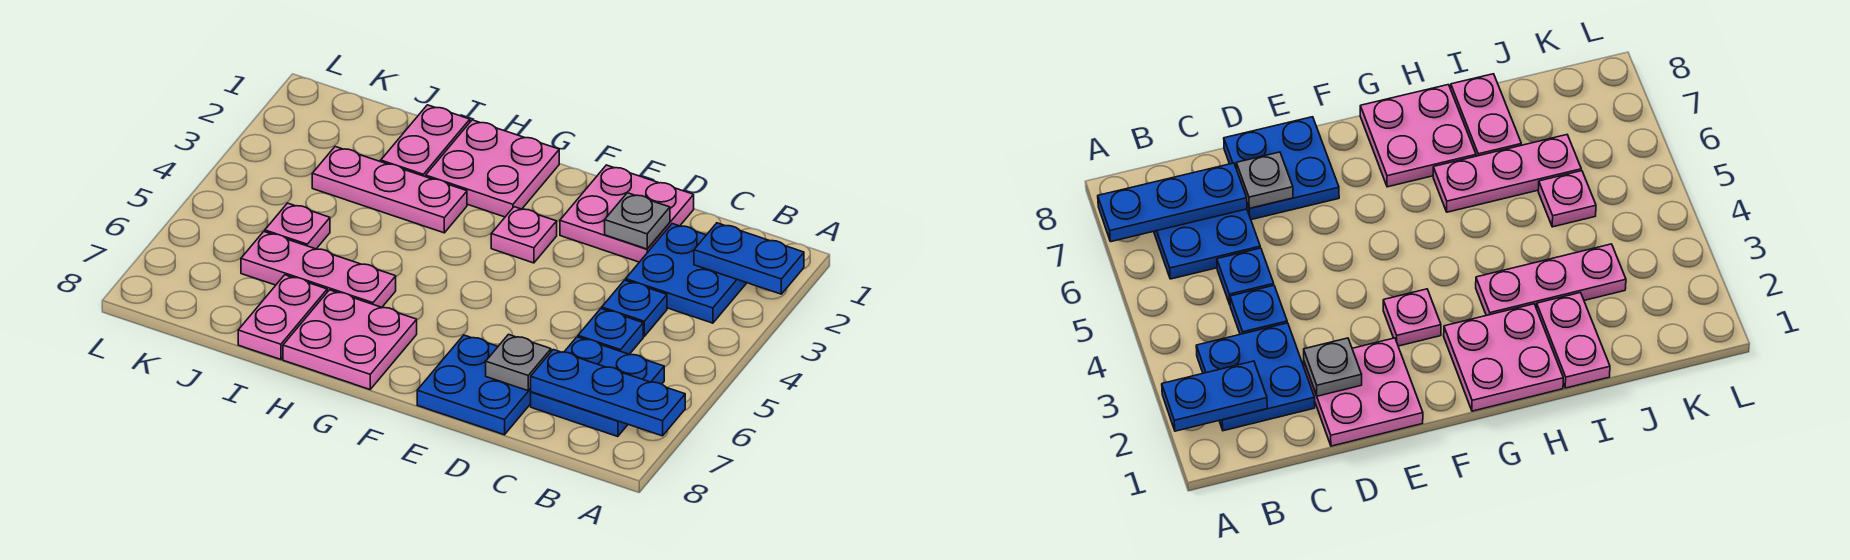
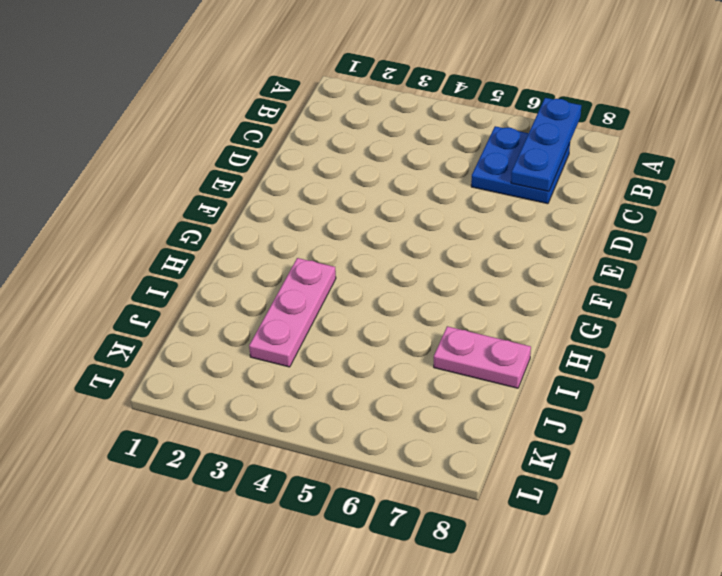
none -> blue plate B2:C3 level 1
none -> blue plate C4 level 1
none -> blue plate C5 level 1

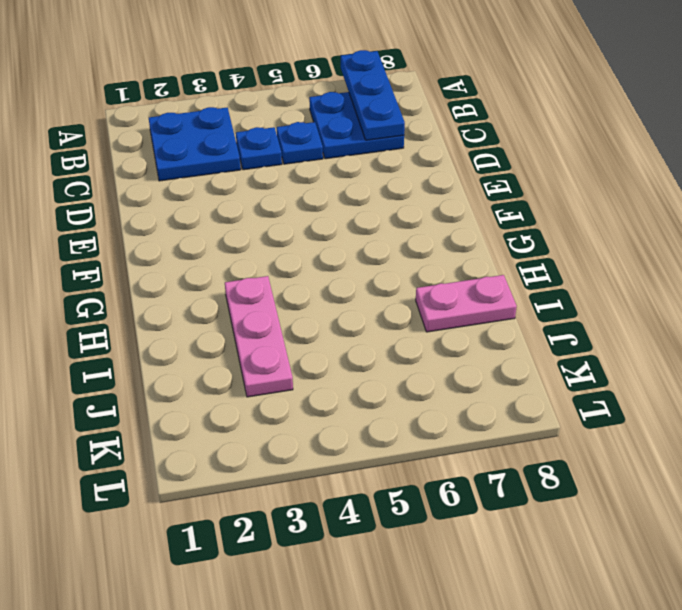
none -> pink plate D1:E2 level 1
none -> blue plate D7:E8 level 1
none -> pink plate F3 level 1

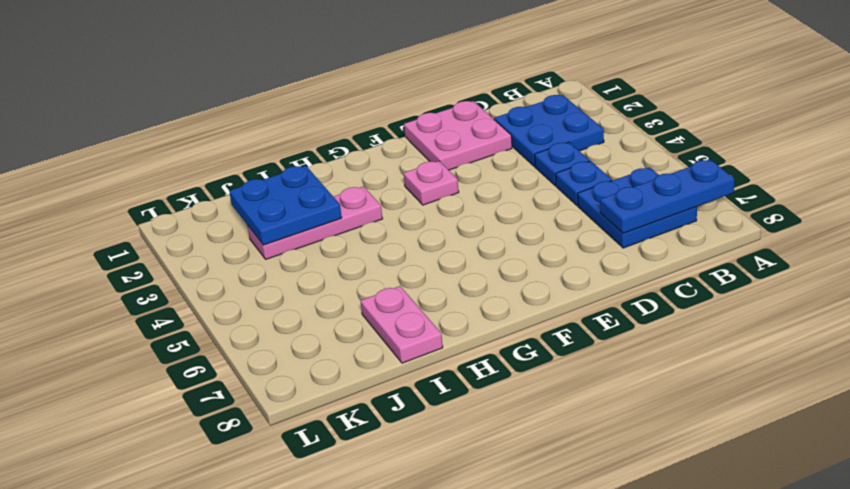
blue plate I2:J3 level 2 -> blue plate D7:E8 level 1
none -> pink plate G1:H2 level 1
none -> pink plate G7:H8 level 1
none -> pink plate H6:J6 level 1

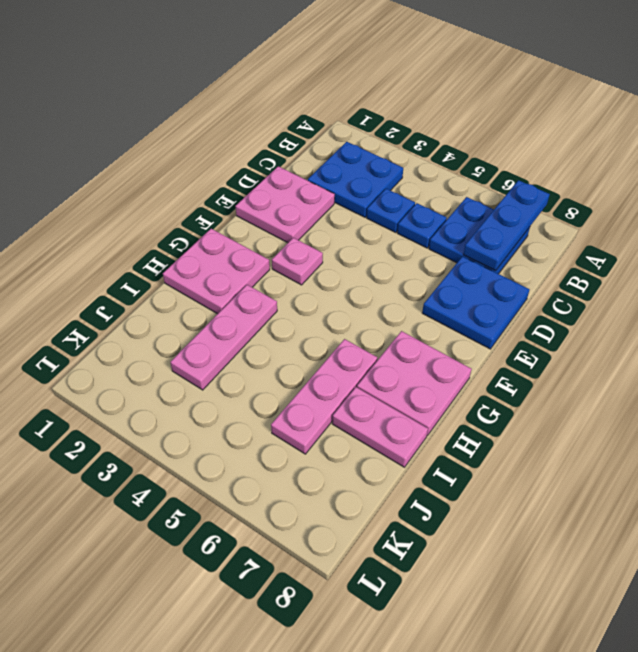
none -> pink plate I1:I2 level 1
none -> pink plate J5 level 1
none -> blue plate A2:B2 level 2

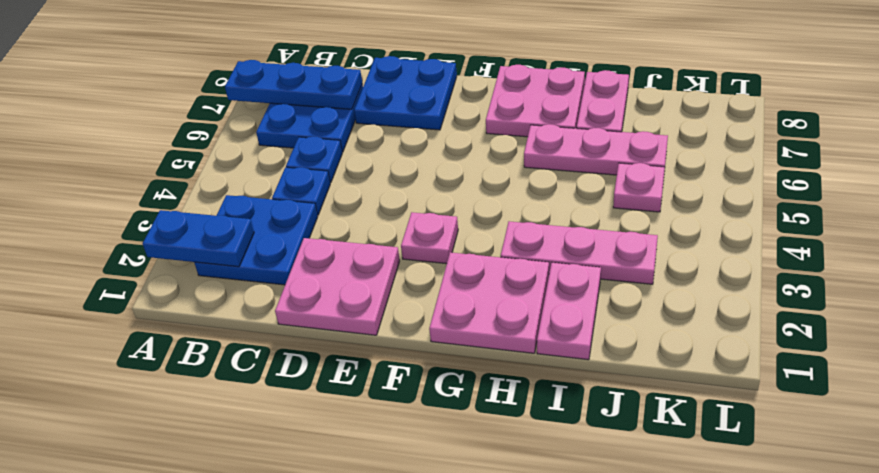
none -> grey plate D2 level 2
none -> grey plate D7 level 2

